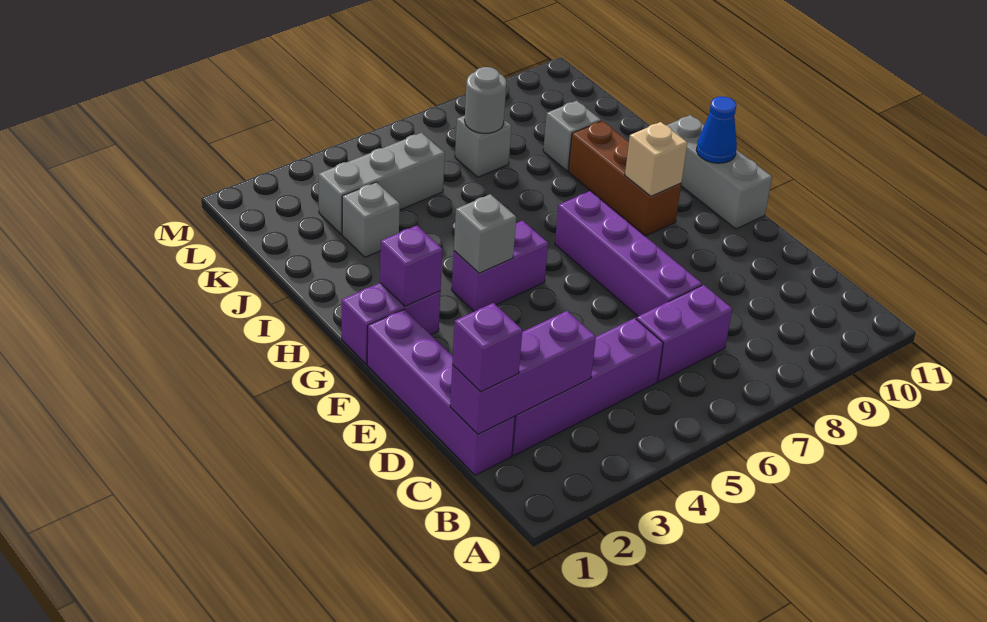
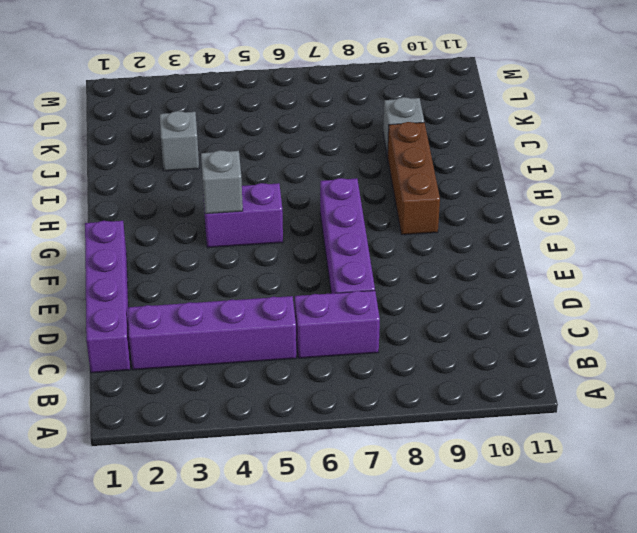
none -> grey brick F11:H11 level 1
none -> purple brick G1:G2 level 1
none -> grey brick K3:K5 level 1

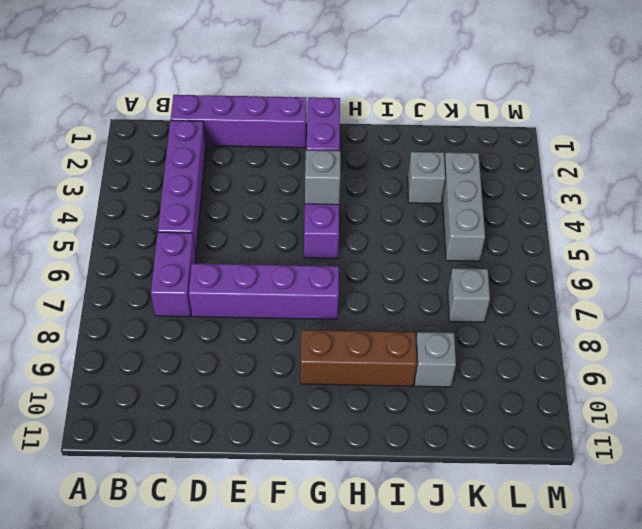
none -> grey brick F11:H11 level 1
none -> purple brick C1:C3 level 2
none -> purple brick G2 level 2

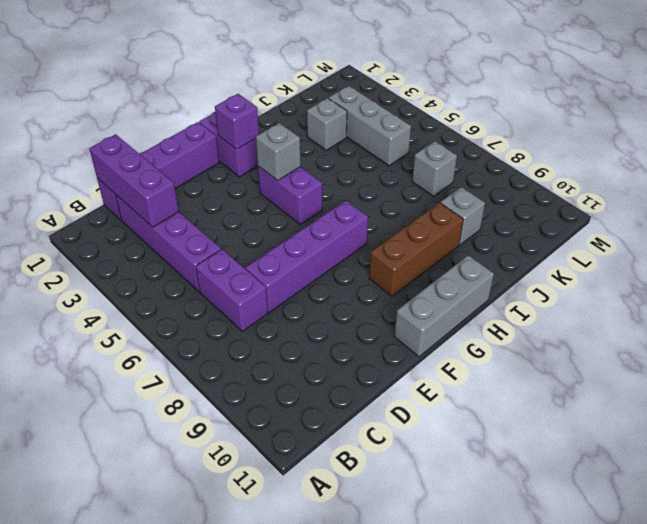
none -> tan brick G9 level 2
none -> blue cone G11 level 2
none -> grey round brick K7 level 2

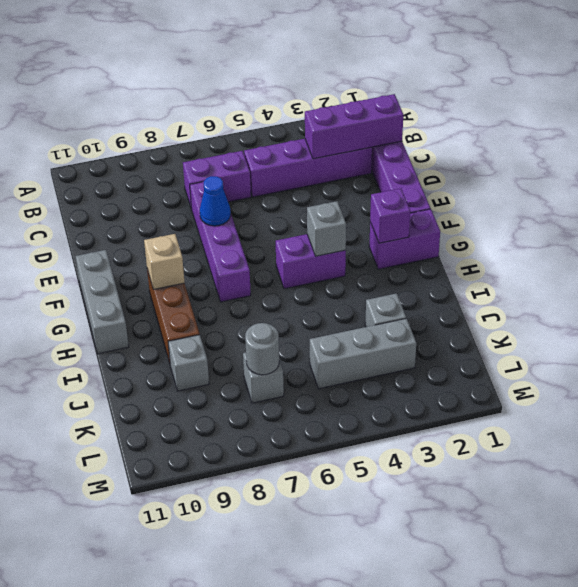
blue cone E7 level 2 -> blue cone G11 level 2
none -> purple brick C1 level 3

